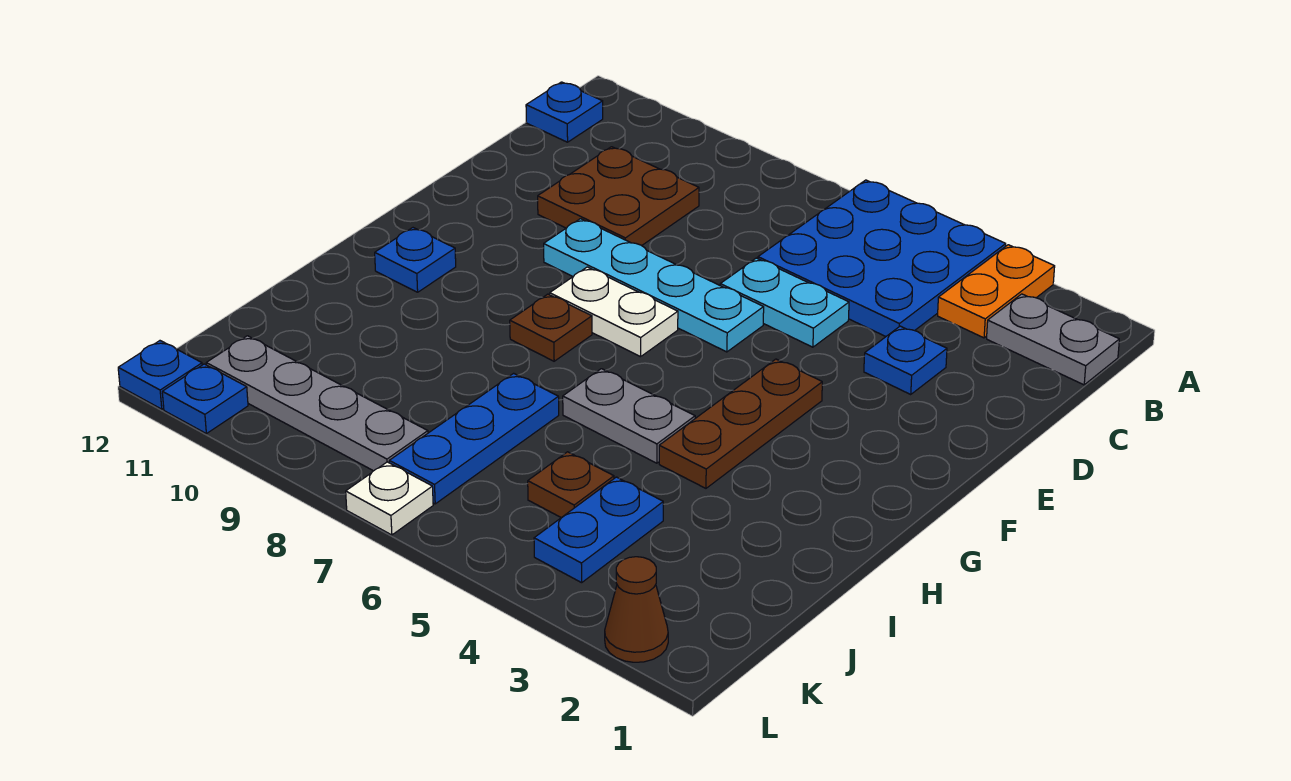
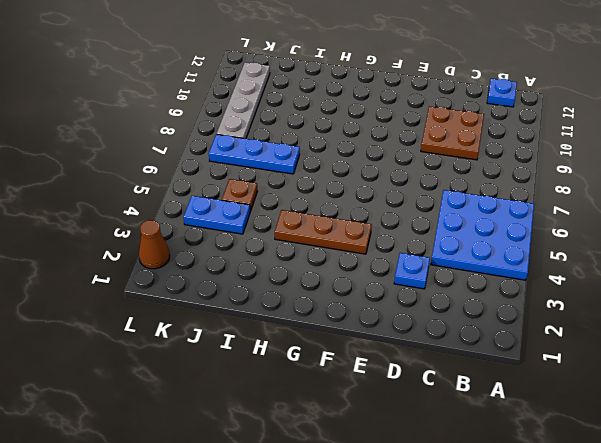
none -> orange plate A3:B3 level 1
none -> grey plate B1:B2 level 1
none -> cyan plate D5:D6 level 1

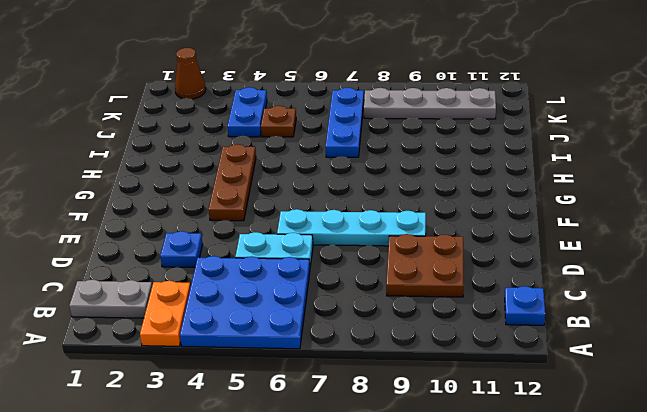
none -> white plate F7:F8 level 1
none -> brown plate G8 level 1
none -> blue plate G11 level 1

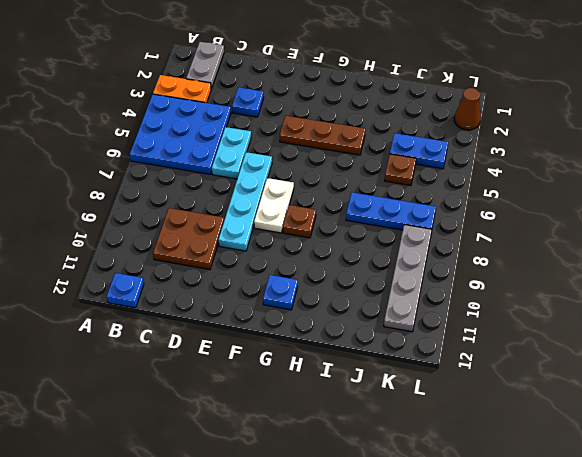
none -> grey plate H5:H6 level 1
none -> white plate L7 level 1
none -> blue plate L11 level 1

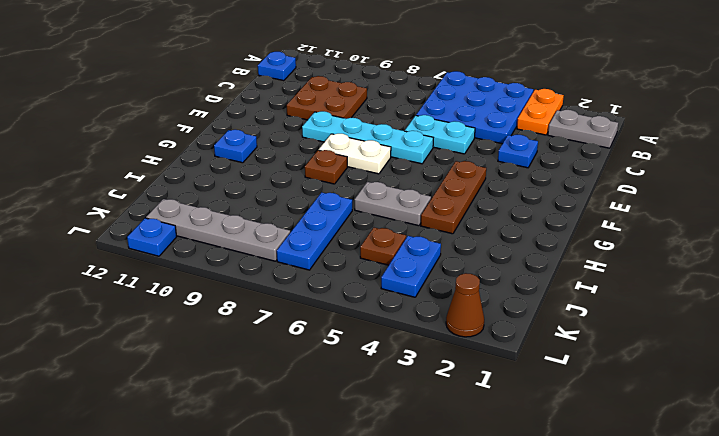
none -> white plate L7 level 1
none -> blue plate L12 level 1

